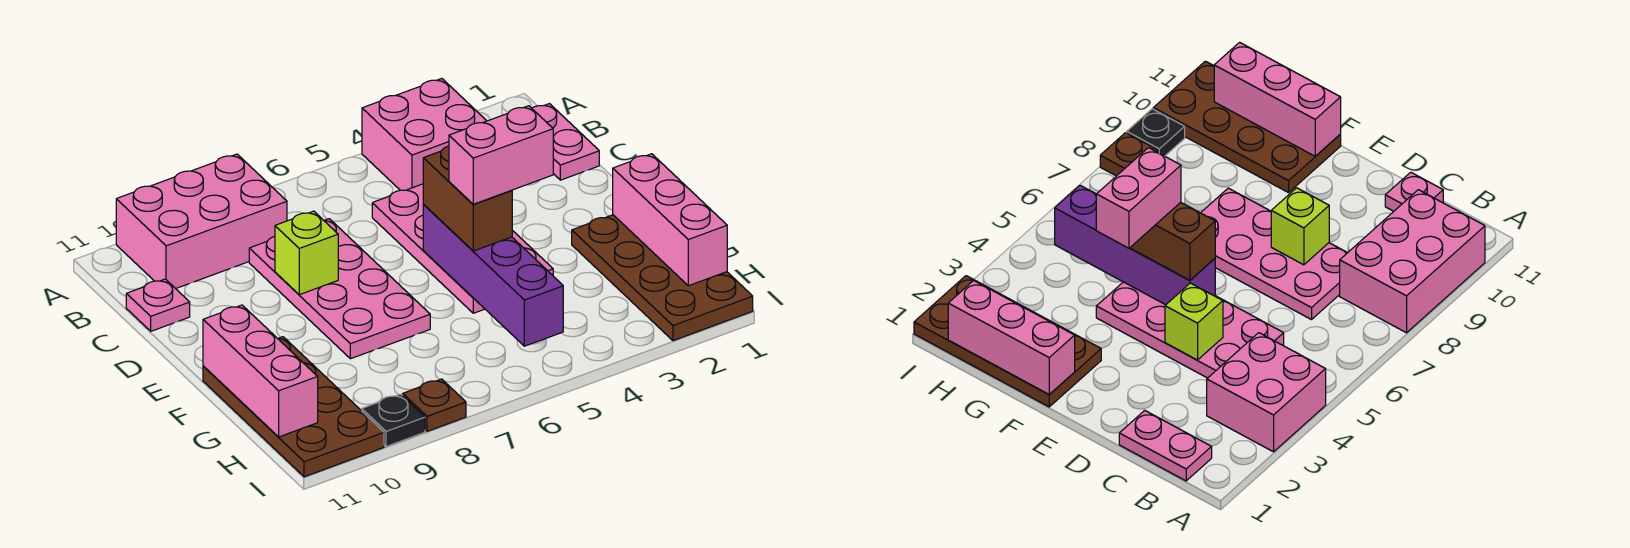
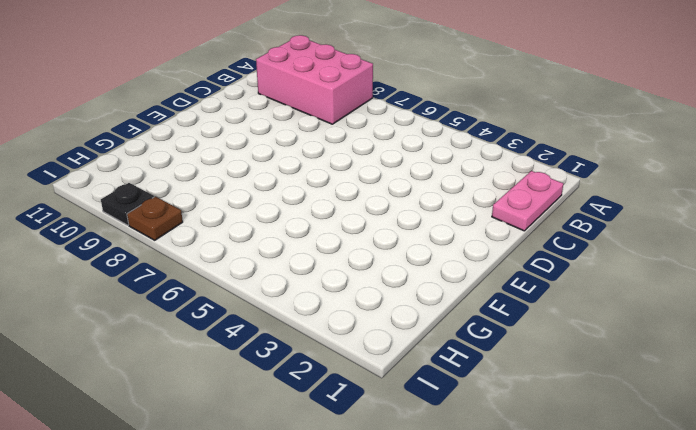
none -> pink brick A3:B4 level 1
none -> pink plate C4:F5 level 1
none -> pink plate C7:F8 level 1

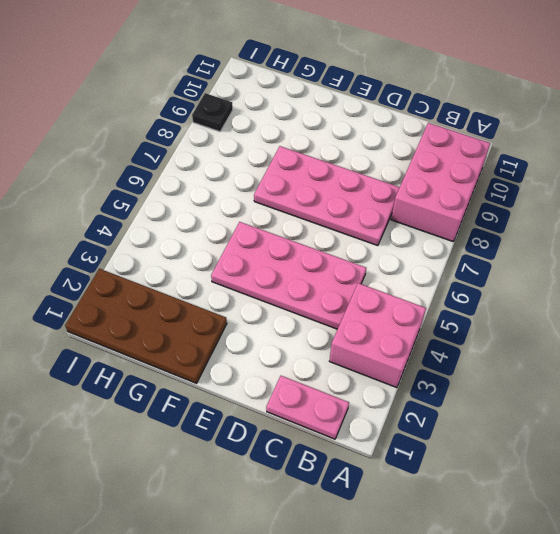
none -> pink plate C11 level 1
none -> brown plate F10:I11 level 1
none -> brown plate I8 level 1

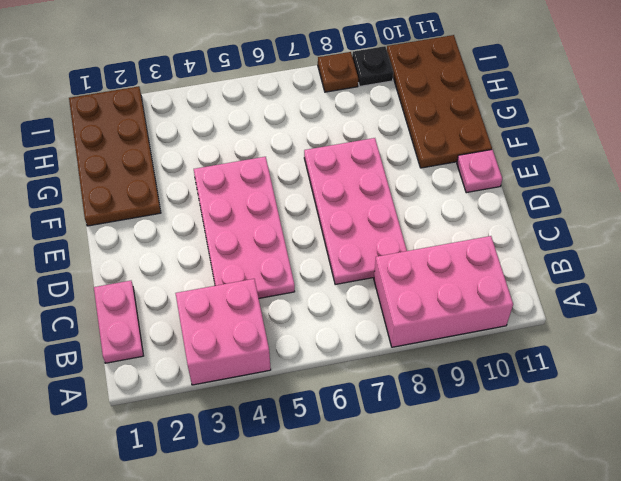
pink plate E11 level 1 -> pink plate C11 level 1
none -> lime brick D4 level 2
none -> lime brick D8 level 2
none -> purple brick E5:H5 level 2

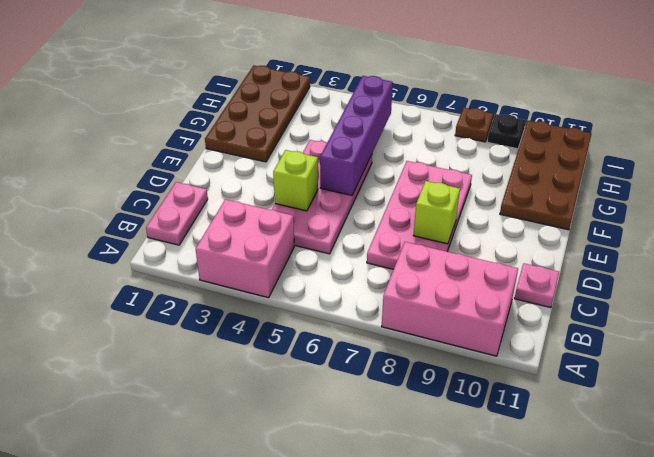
none -> pink brick F1:H1 level 2
none -> pink brick F11:H11 level 2
none -> brown brick E5:F5 level 3

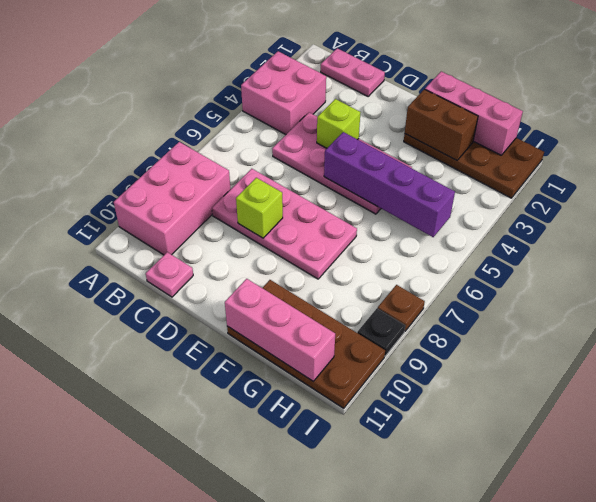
brown brick F2:G2 level 2 -> brown brick E5:F5 level 3
none -> pink brick F4:F5 level 4

